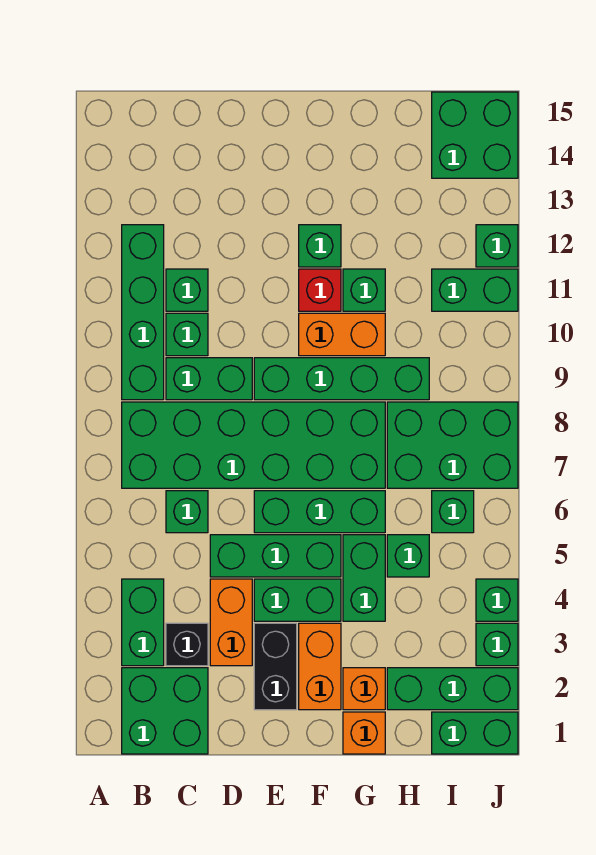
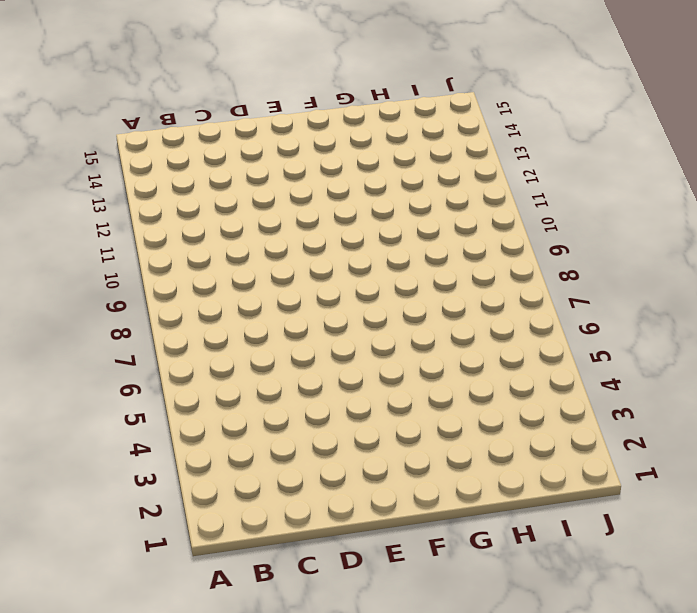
none -> green brick B1:C2 level 1
none -> green brick B3:B4 level 1
none -> green brick B7:G8 level 1
none -> green brick B9:B12 level 1

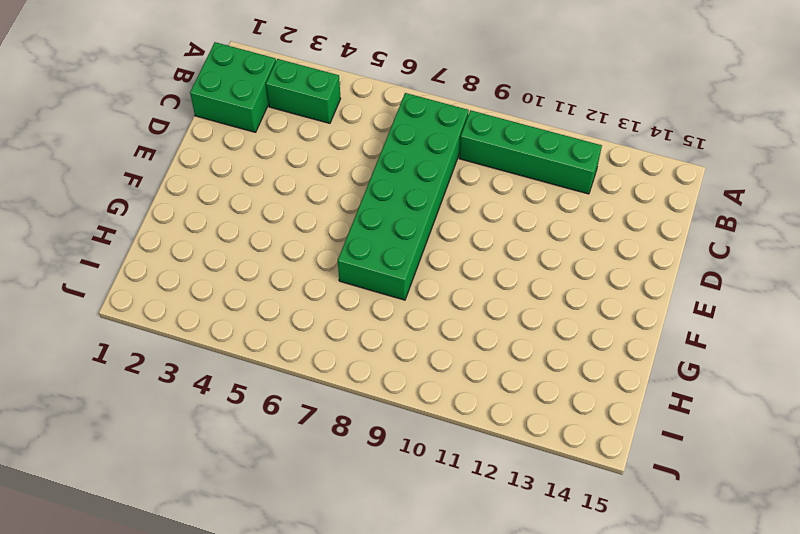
none -> black brick C3 level 1
none -> green brick C6 level 1
none -> green brick C9:D9 level 1
none -> green brick C10 level 1

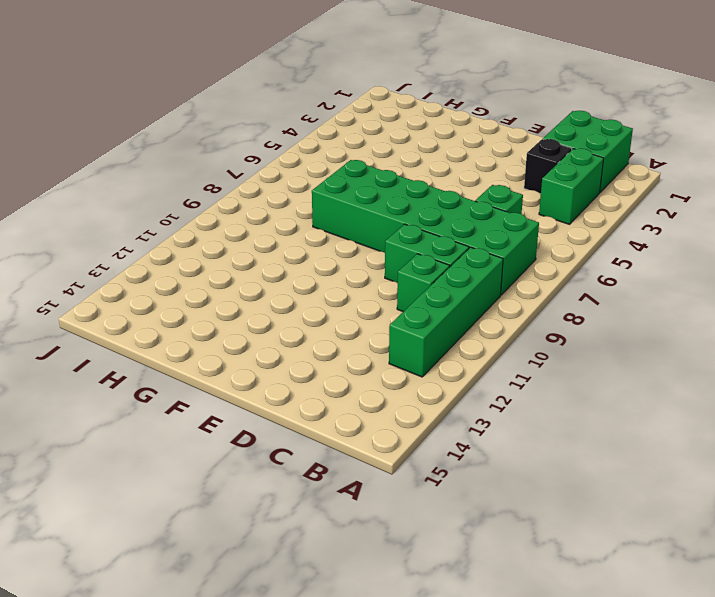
none -> green brick C11 level 1
none -> orange brick D3:D4 level 1
none -> green brick D5:F5 level 1
none -> black brick E2:E3 level 1

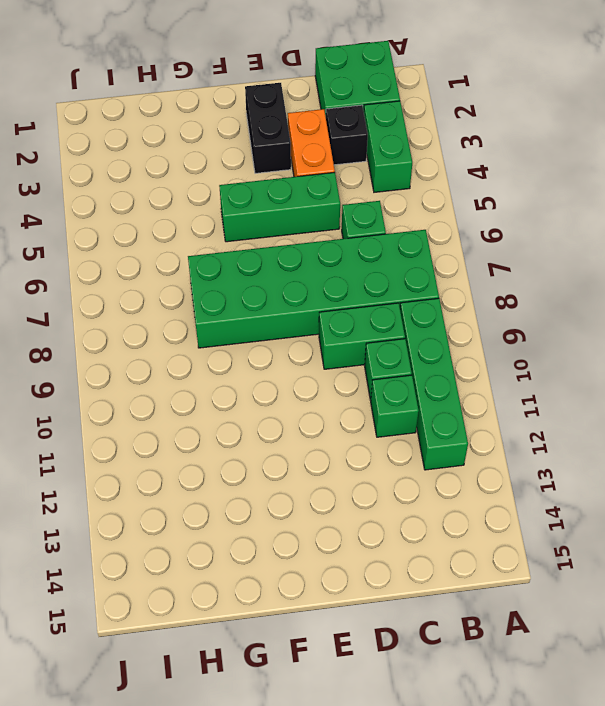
none -> green brick E4:F4 level 1
none -> green brick E6:G6 level 1
none -> green brick E9:H9 level 1
none -> orange brick F2:F3 level 1

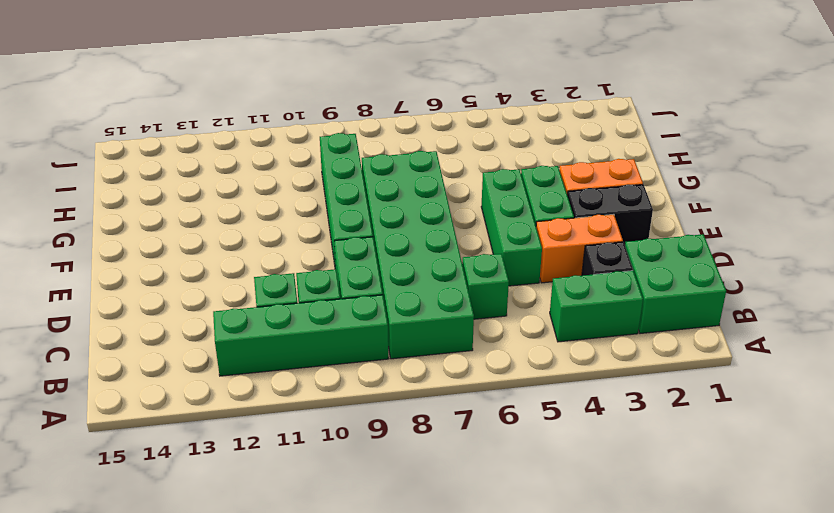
none -> green brick E6:G6 level 1
none -> orange brick F10:G10 level 1
none -> red brick F11 level 1
none -> green brick F12 level 1

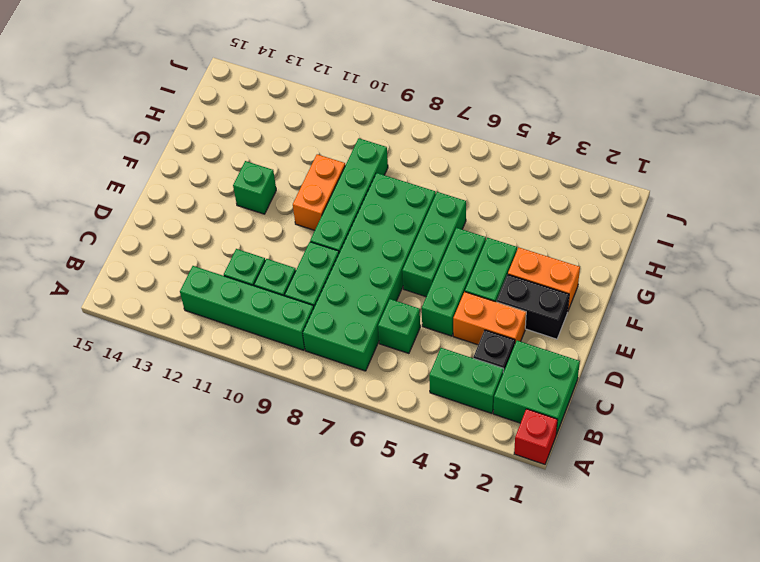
red brick A1 level 1 -> red brick F11 level 1
none -> orange brick G1 level 1
none -> orange brick G2 level 1
none -> green brick G4:G5 level 1
none -> green brick G11 level 1

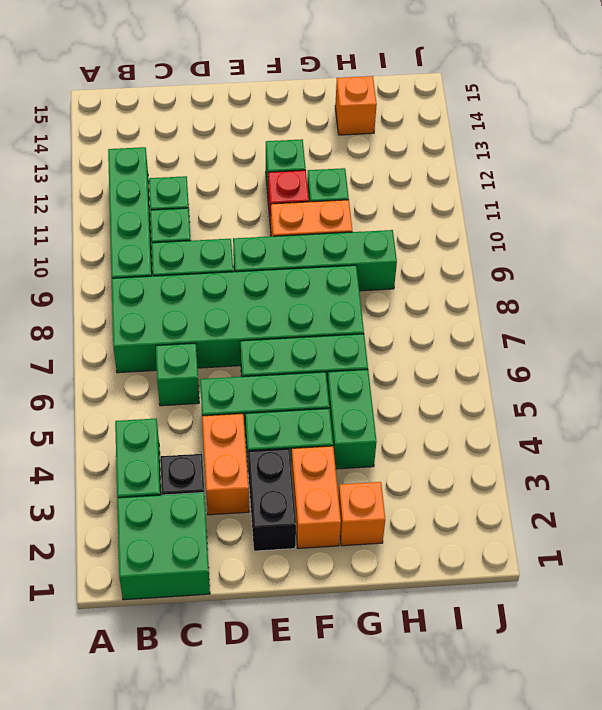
orange brick H14 level 1 -> orange brick G1 level 1
none -> green brick H2:J2 level 1
none -> green brick H5 level 1
none -> green brick H7:J8 level 1
none -> green brick I1:J1 level 1

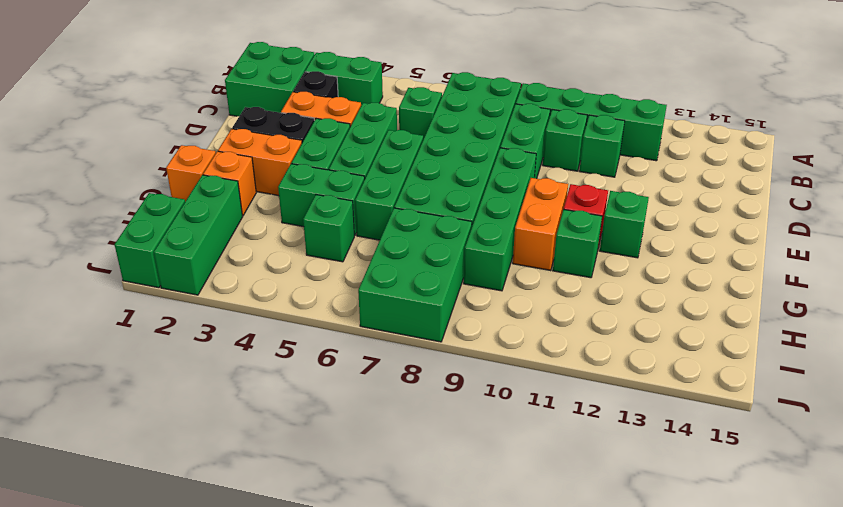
none -> green brick I6 level 1
none -> green brick I11:J11 level 1
none -> green brick I14:J15 level 1
none -> green brick J3 level 1

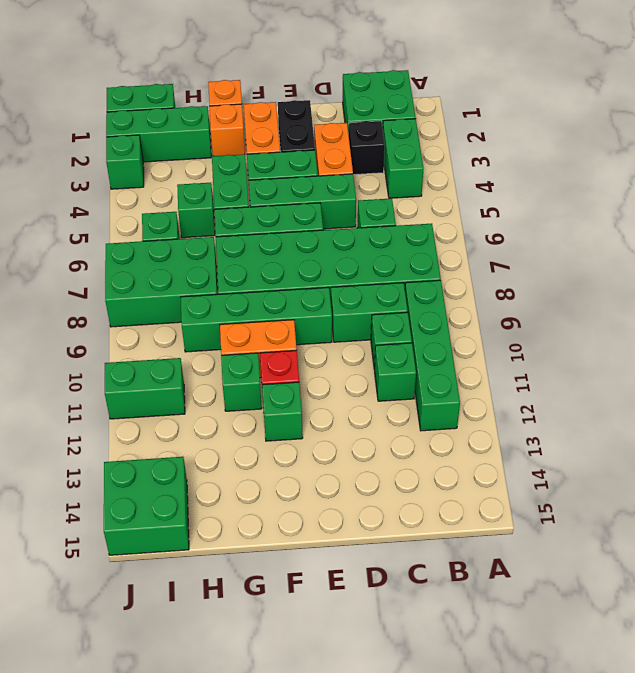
none -> green brick J4 level 1
none -> green brick J12 level 1

